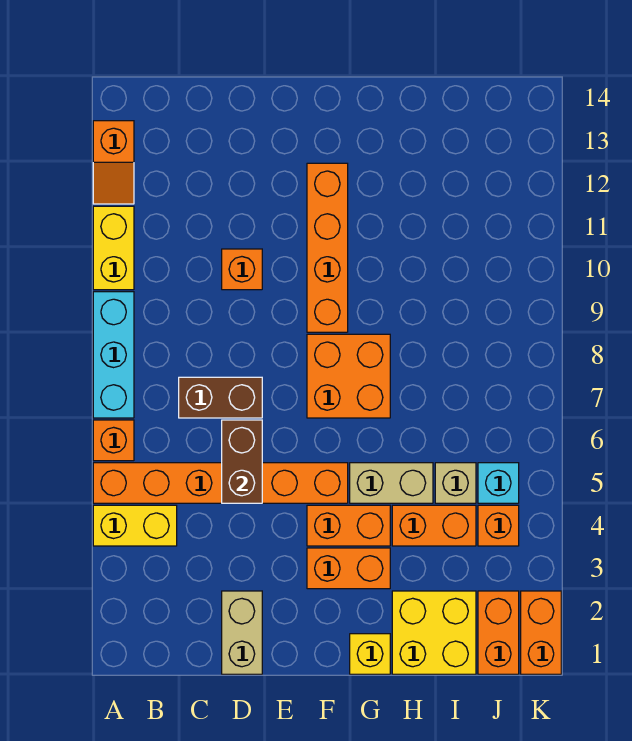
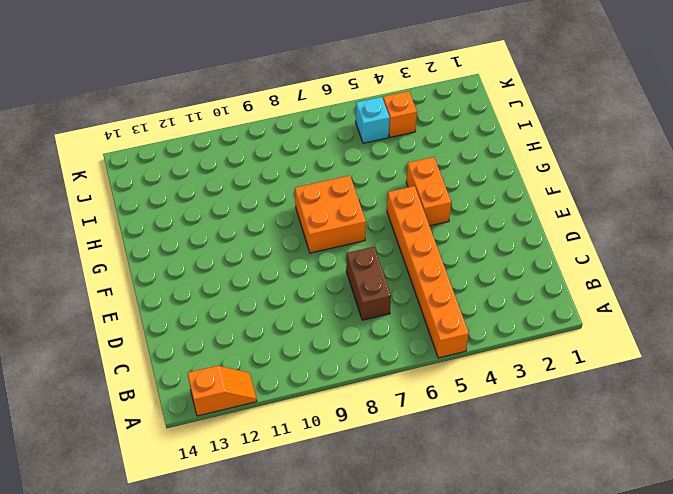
none -> yellow brick A4:B4 level 1
none -> orange brick A6 level 1
none -> cyan brick A7:A9 level 1

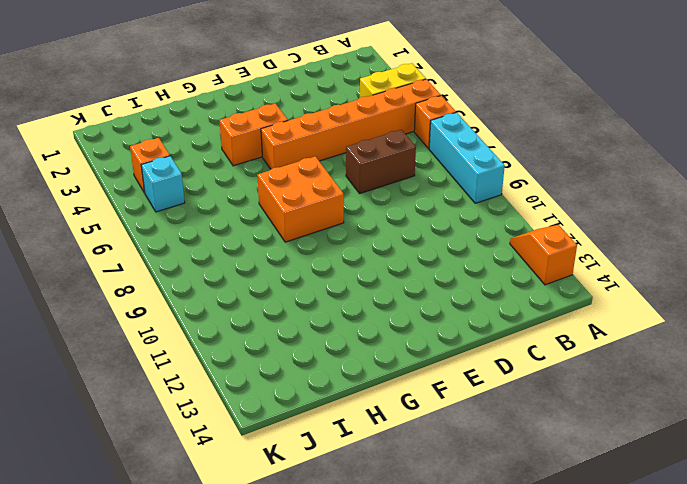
none -> yellow brick A10:A11 level 1
none -> tan brick D1:D2 level 1
none -> orange brick D10 level 1

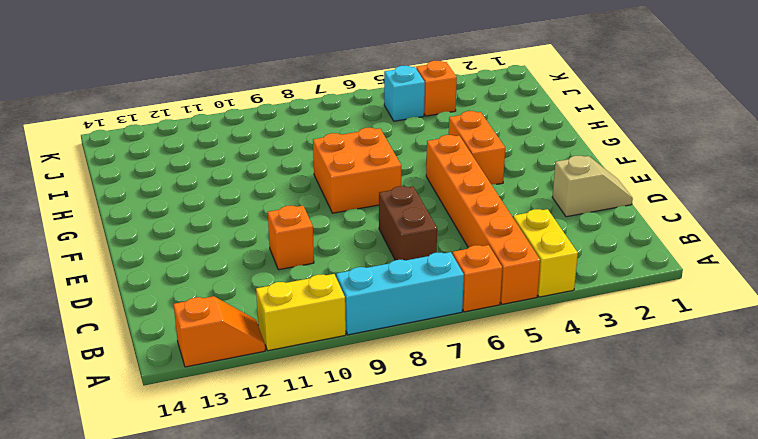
tan slope D1:D2 level 1 top 2 -> tan brick D1:D2 level 1
none -> orange brick F3:G3 level 1
none -> orange brick F9:F12 level 1
none -> yellow brick G1 level 1

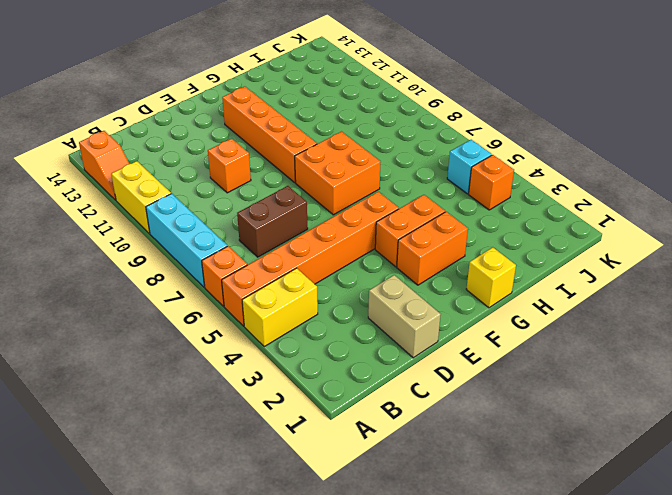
none -> tan brick G5:H5 level 1
none -> yellow brick H1:I2 level 1
none -> orange brick H4:I4 level 1

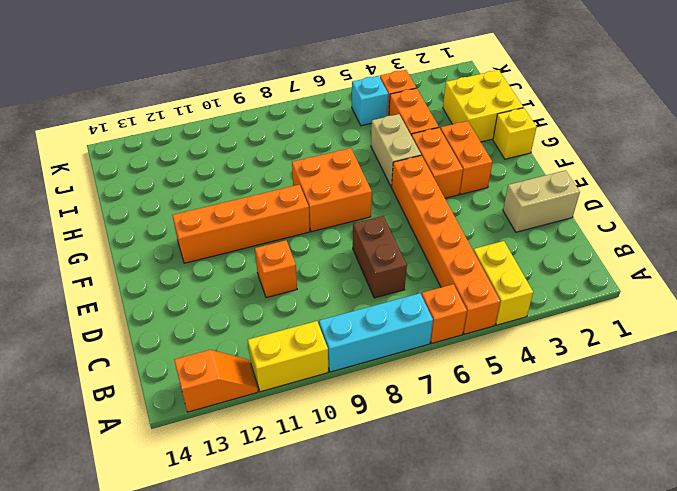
none -> tan brick I5 level 1
none -> orange brick J1:J2 level 1
none -> orange brick K1:K2 level 1

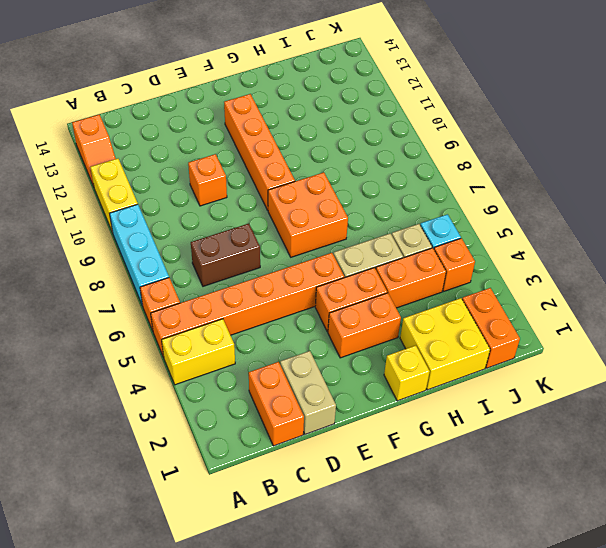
orange brick C1:C2 level 1 -> orange brick K1:K2 level 1
none -> brown brick D5:D6 level 2

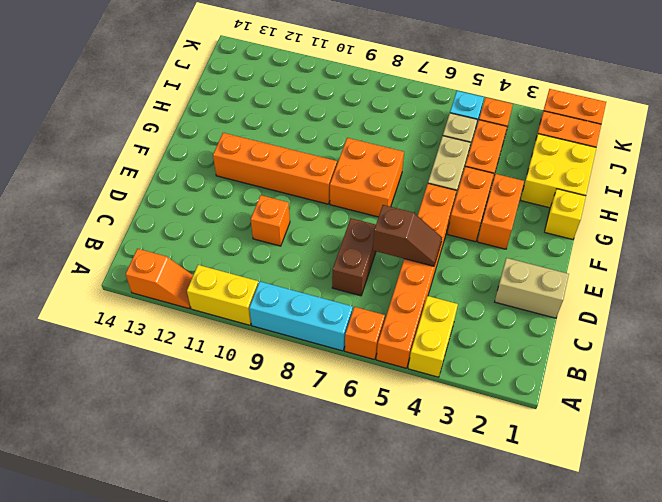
brown slope D5:D6 level 2 top 6 -> brown brick D5:D6 level 2

